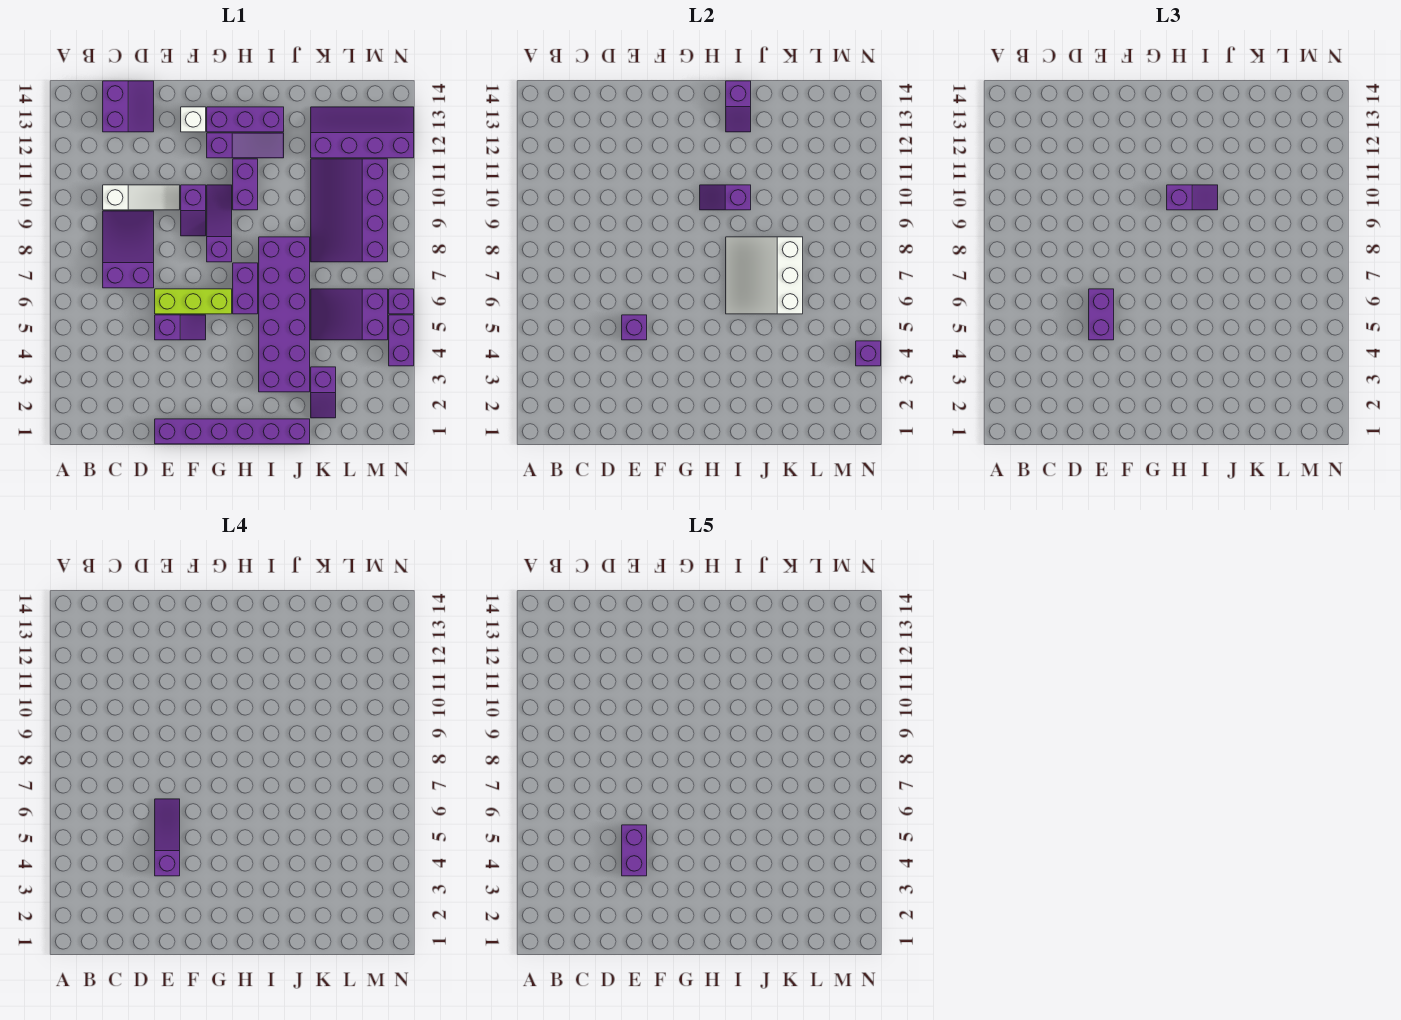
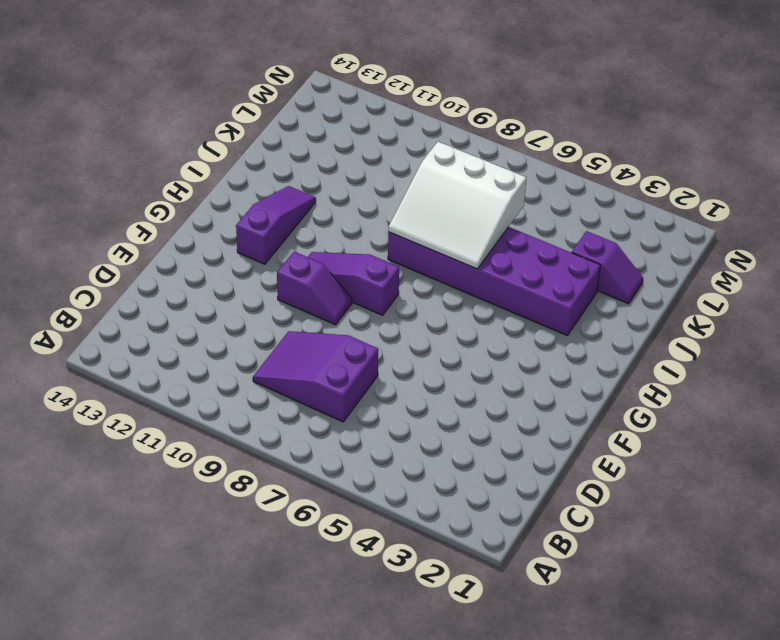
none -> white slope C10:E10 level 1 top C
none -> purple slope C13:D14 level 1 top C
none -> purple brick E1:J1 level 1

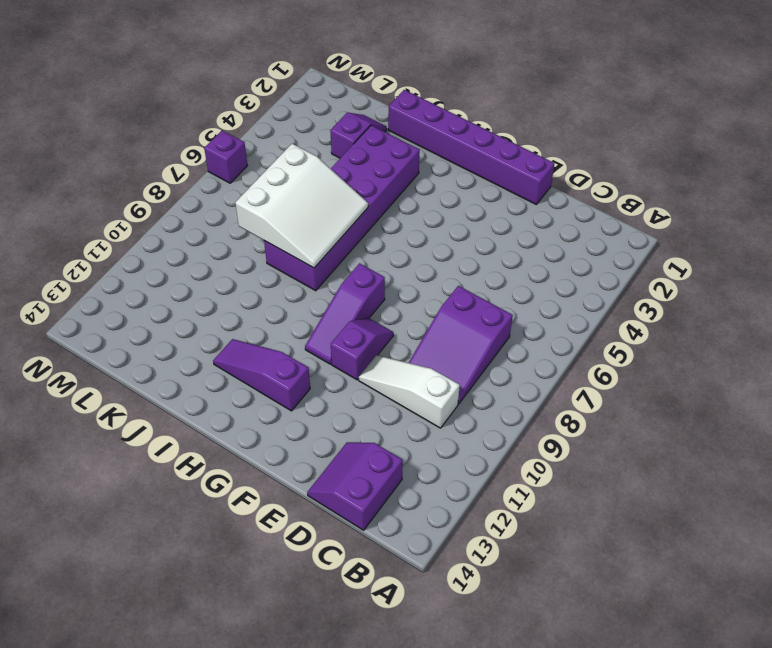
none -> purple slope E5:F5 level 1 top E
none -> lime brick E6:G6 level 1
none -> white brick F13 level 1

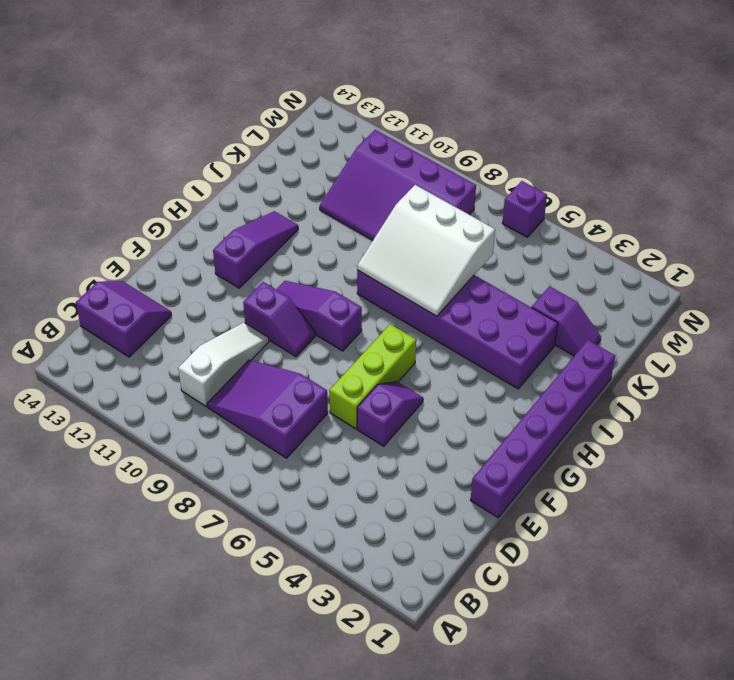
none -> white brick F13 level 1
none -> purple brick G13:I13 level 1
none -> purple brick H6:H7 level 1

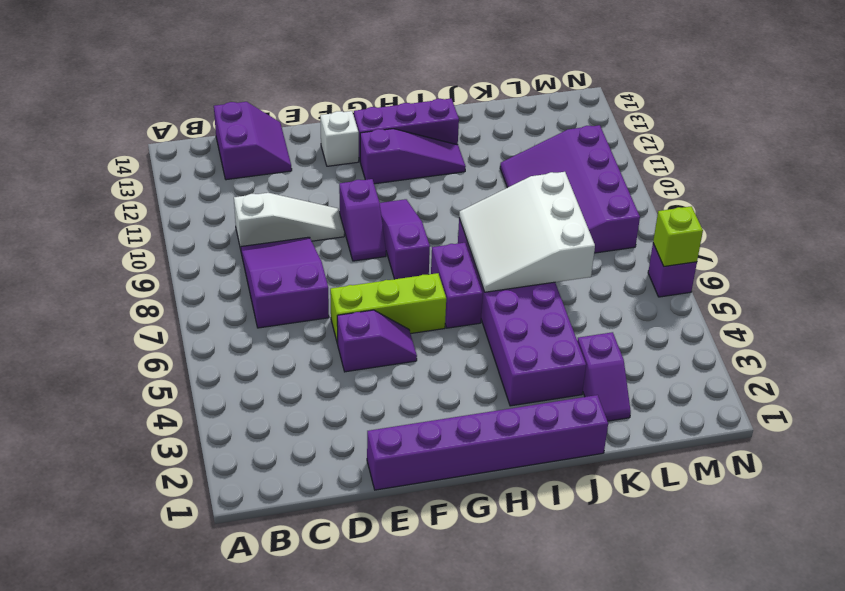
lime brick N6 level 2 -> none
none -> purple brick H10:H11 level 1
none -> purple slope K5:M6 level 1 top M
none -> purple slope K12:N13 level 1 top 12

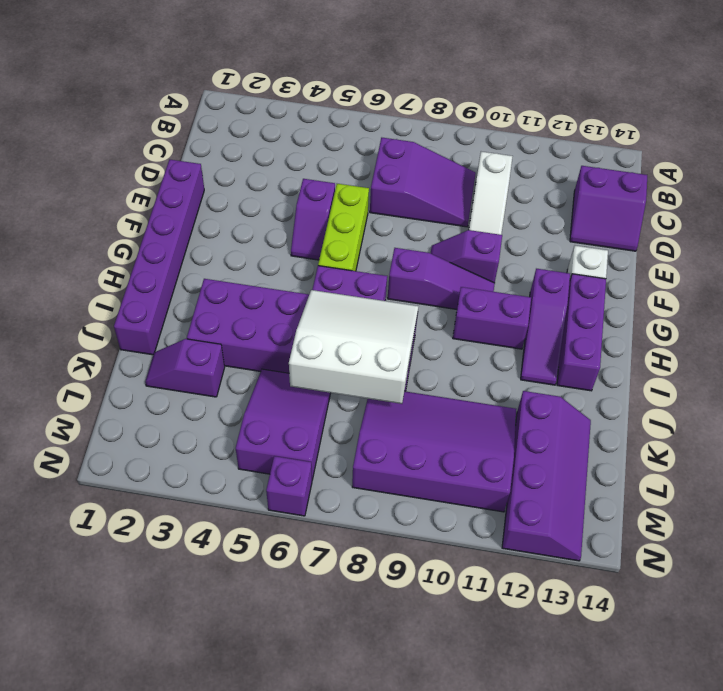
none -> purple brick N4:N5 level 1
none -> purple brick E5 level 2
none -> purple slope H10:I10 level 2 top I

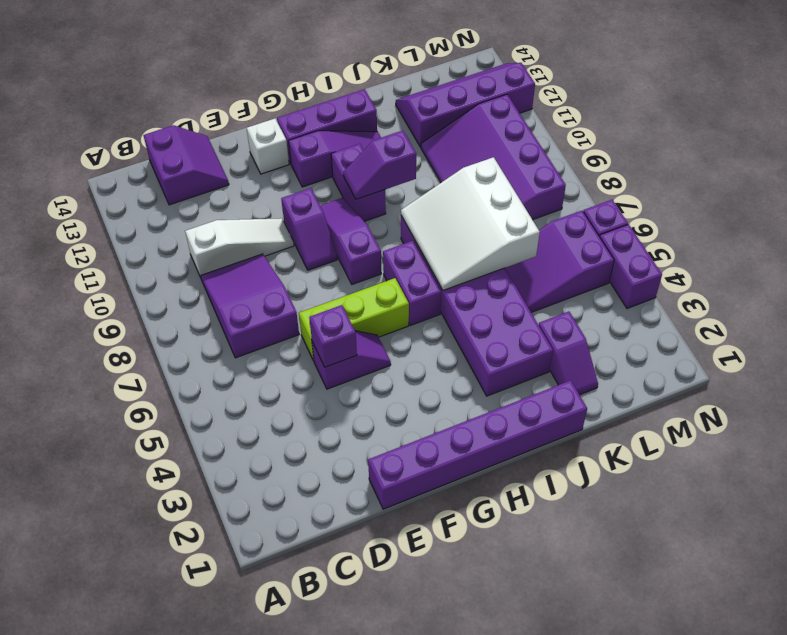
none -> purple slope I13:I14 level 2 top 14
none -> purple brick N4 level 2
none -> purple brick E5:E6 level 3

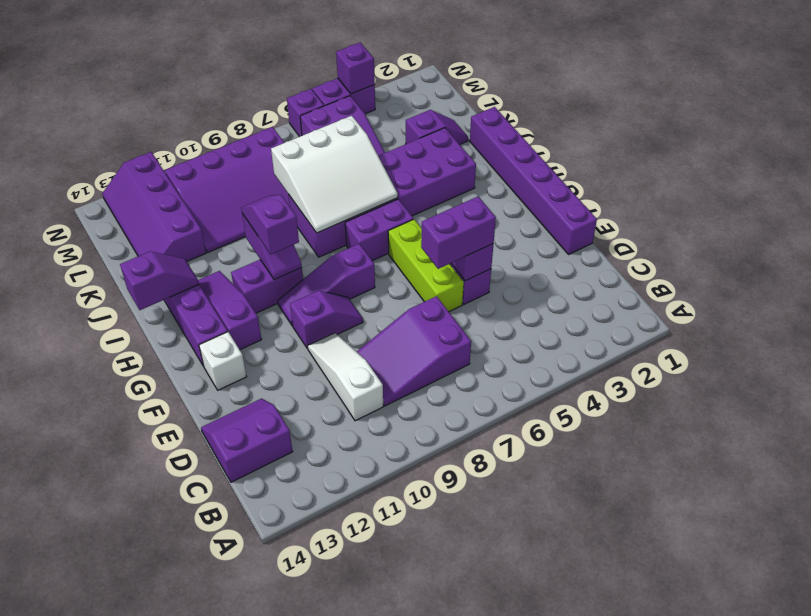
none -> purple slope E4:E6 level 4 top 4
none -> purple brick E4:E5 level 5

